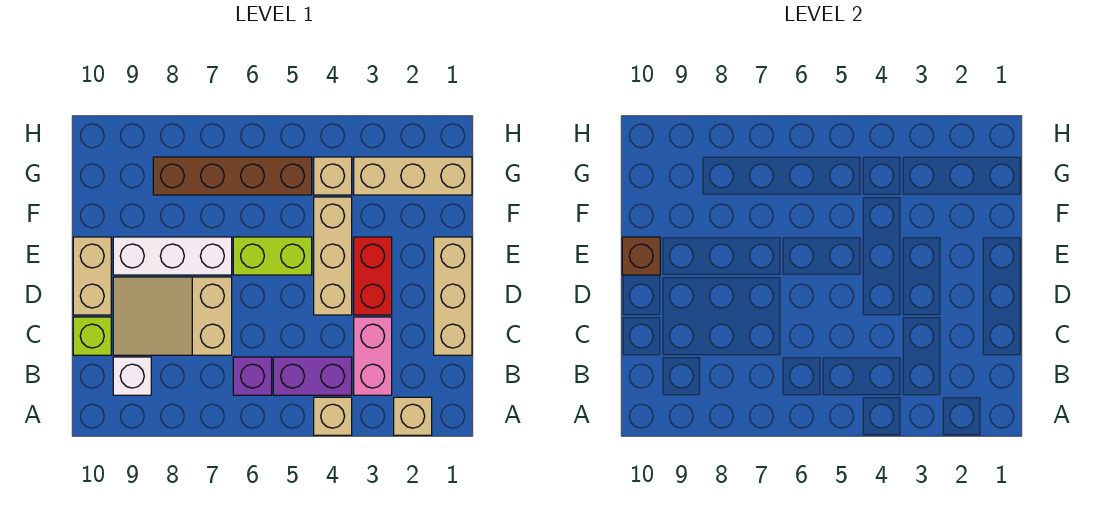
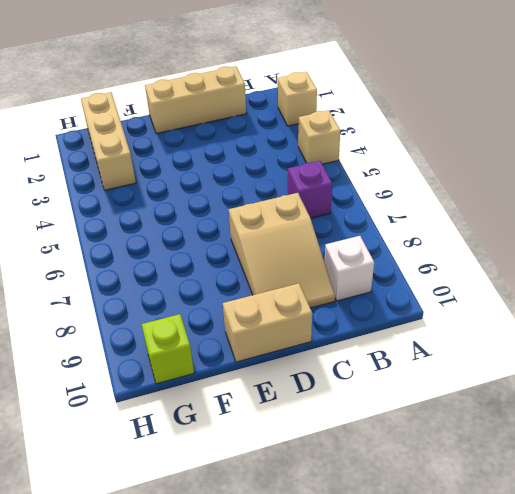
lime brick G10 level 1 -> lime brick C10 level 1
none -> pink brick B3:C3 level 1
none -> purple brick B4:B5 level 1
none -> red brick D3:E3 level 1

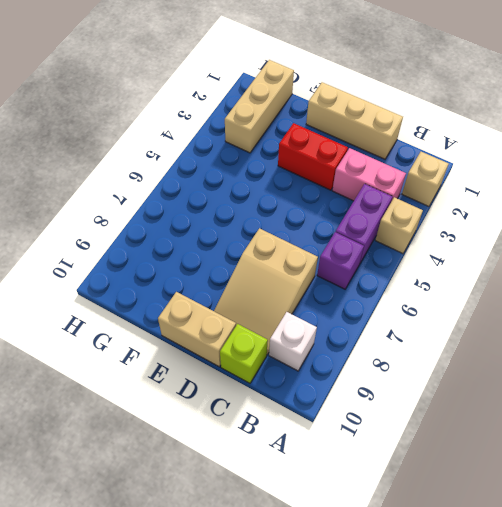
none -> tan brick D4:F4 level 1
none -> lime brick E5:E6 level 1
none -> white brick E7:E9 level 1

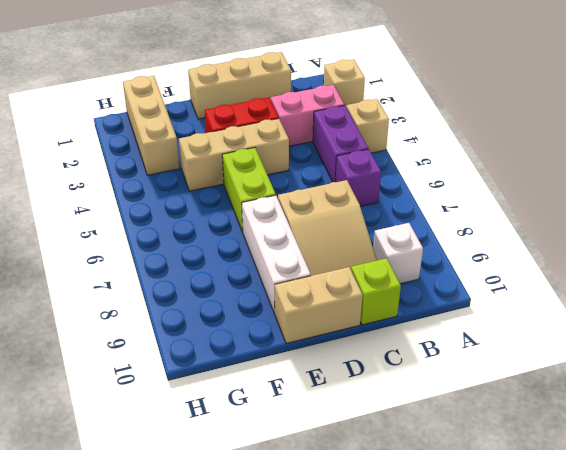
none -> tan brick G4 level 1
none -> brown brick G5:G8 level 1
none -> brown brick E10 level 2

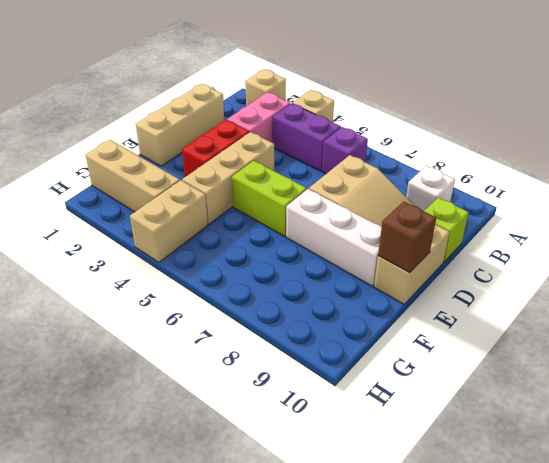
tan brick G4:H4 level 1 -> tan brick G4 level 1
none -> brown brick G5:G8 level 1

